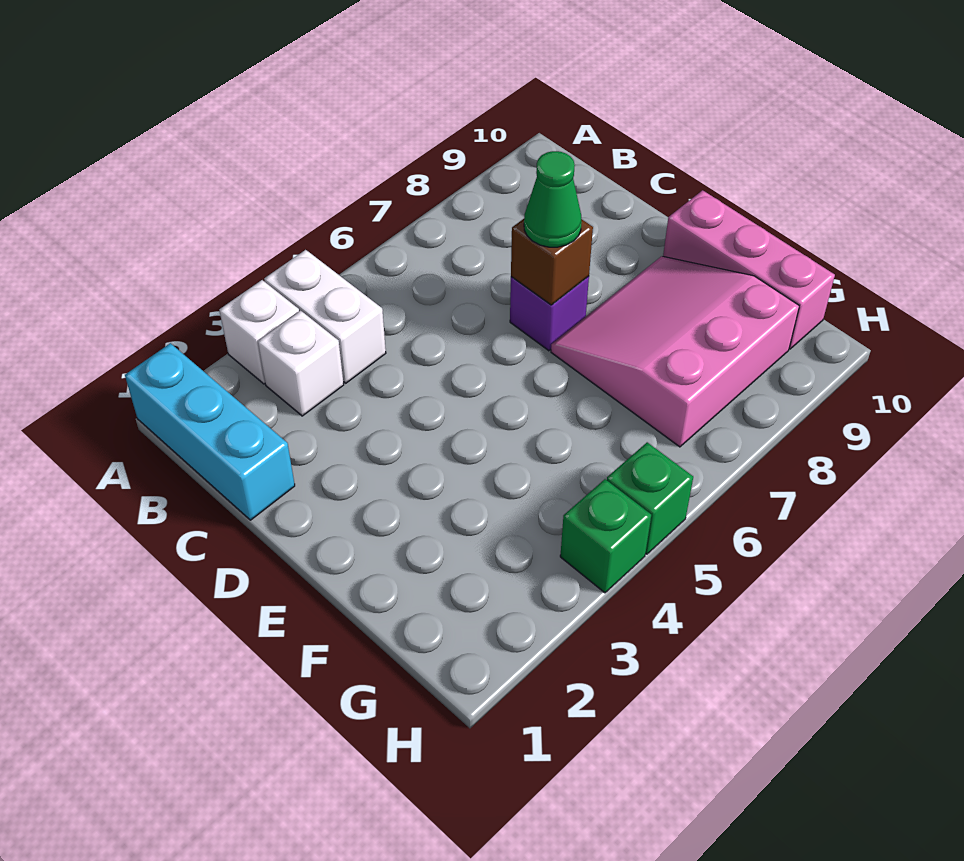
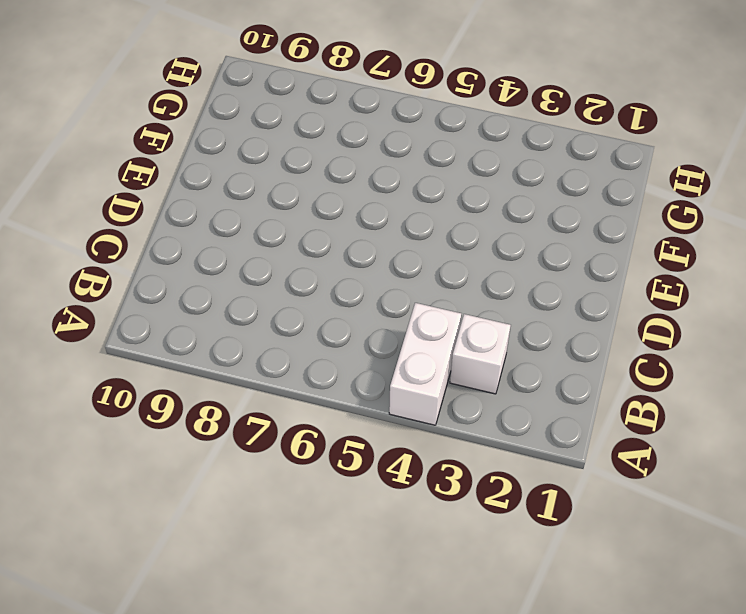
none -> cyan brick A1:C1 level 1
none -> white brick A3 level 1

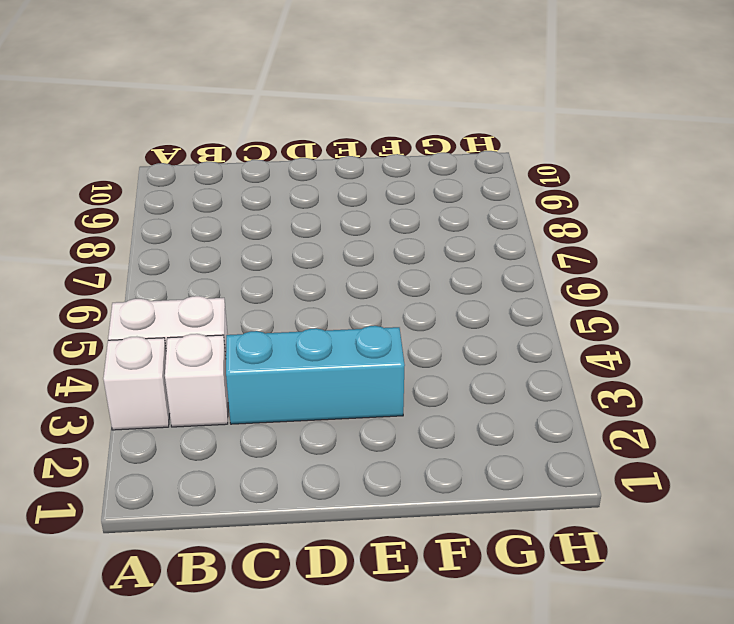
cyan brick C3:E3 level 1 -> cyan brick A1:C1 level 1
none -> purple brick D7 level 1
none -> pink slope E7:G9 level 1 top G

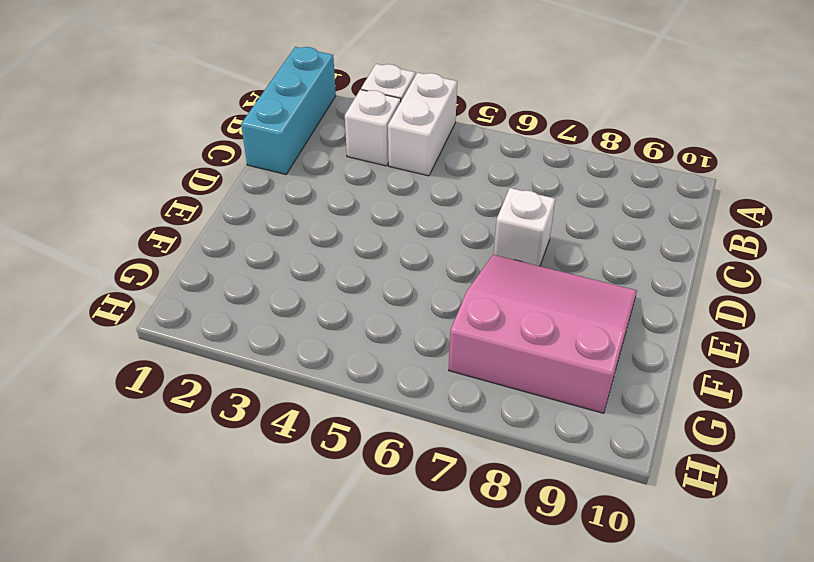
white brick D7 level 1 -> purple brick D7 level 1
none -> pink brick E10:G10 level 1
none -> green brick H4 level 1

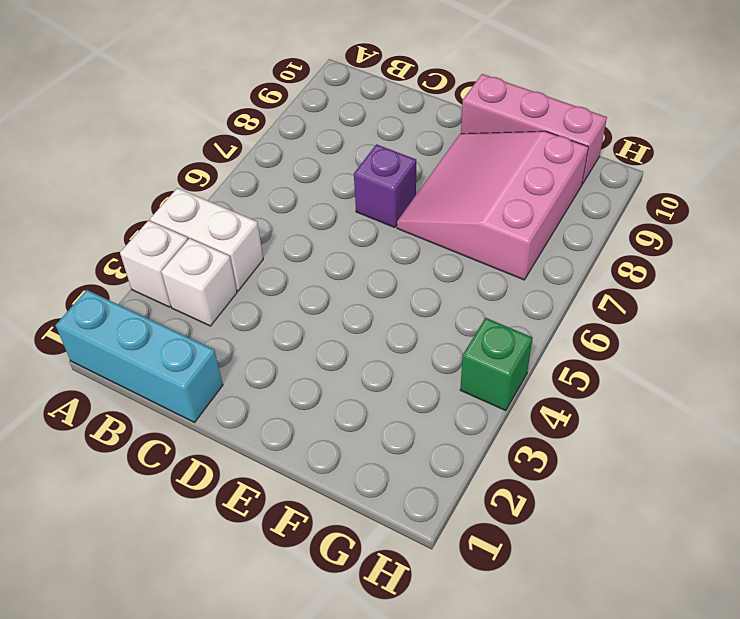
none -> green brick H5 level 1
none -> brown brick D7 level 2

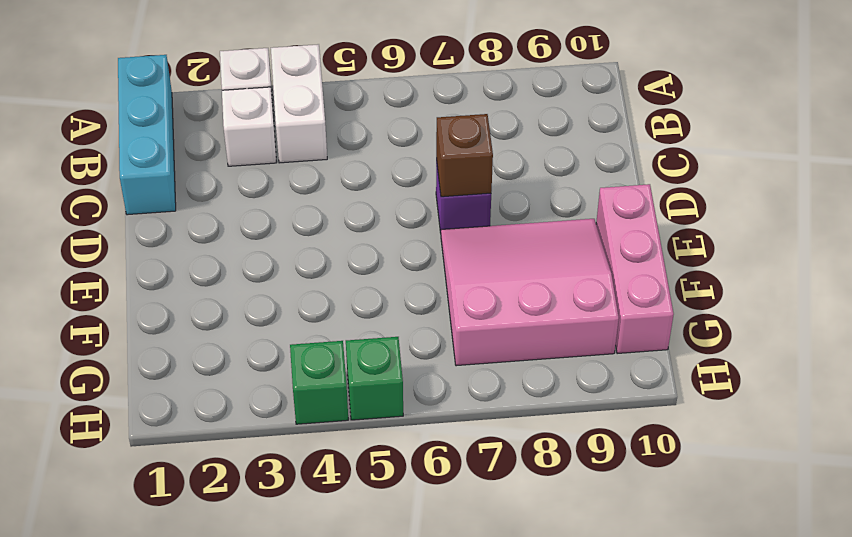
none -> green cone D7 level 3

